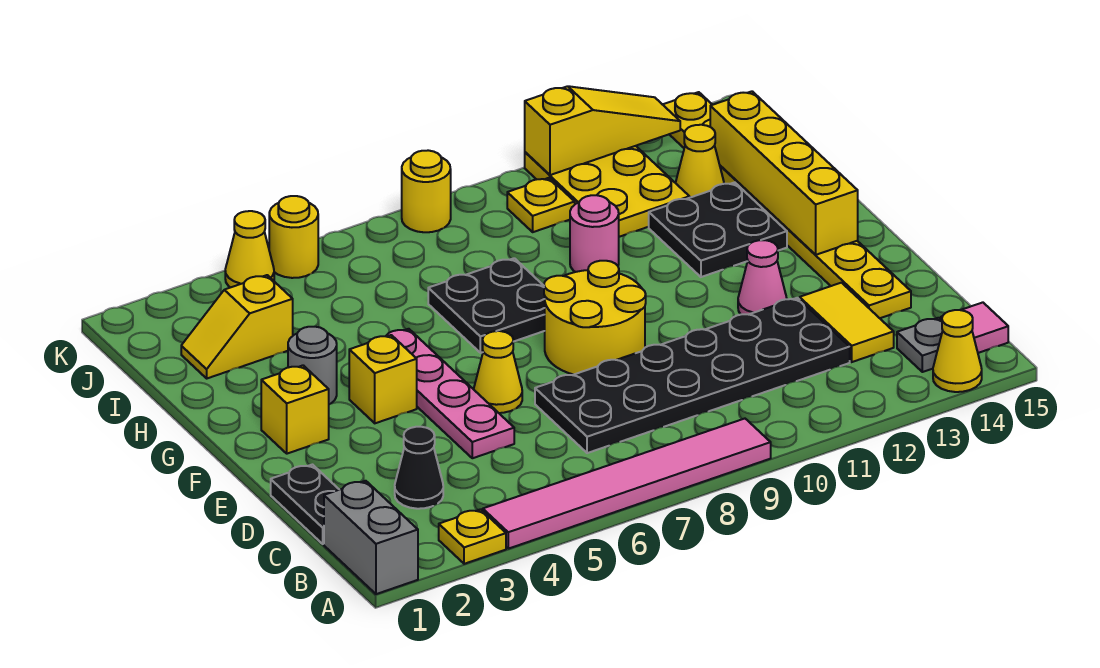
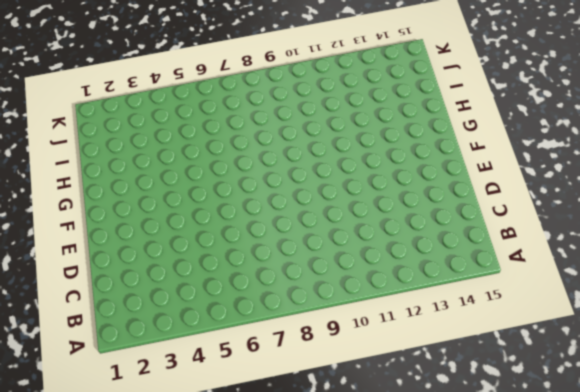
none -> grey brick A1:B1 level 1
none -> yellow plate A3 level 1
none -> pink tile A4:A9 level 1
none -> yellow cone A14 level 1

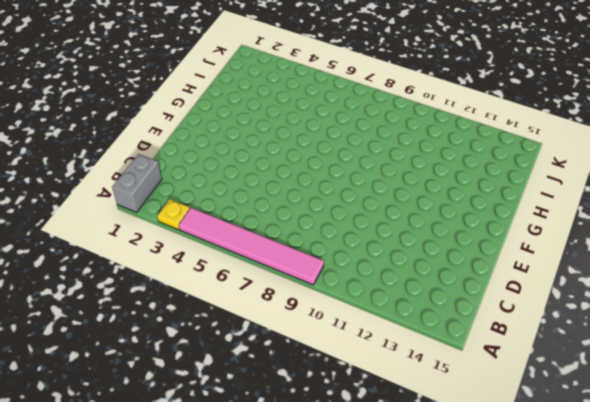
none -> yellow cone A14 level 1
none -> grey plate B14 level 1
none -> pink tile B15 level 1
none -> black plate C1:D1 level 1

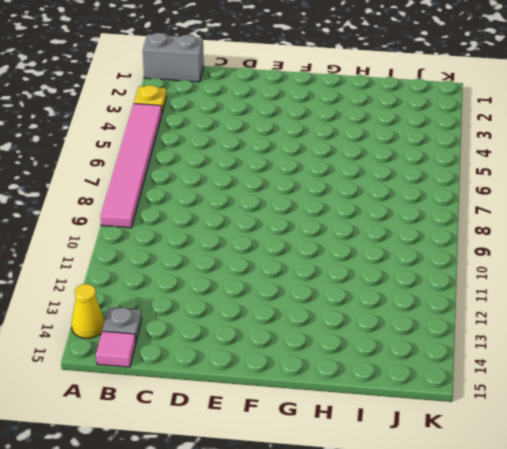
none -> black plate C1:D1 level 1
none -> black cone C3 level 1
none -> black plate C7:D12 level 1
none -> yellow tile C13:D13 level 1

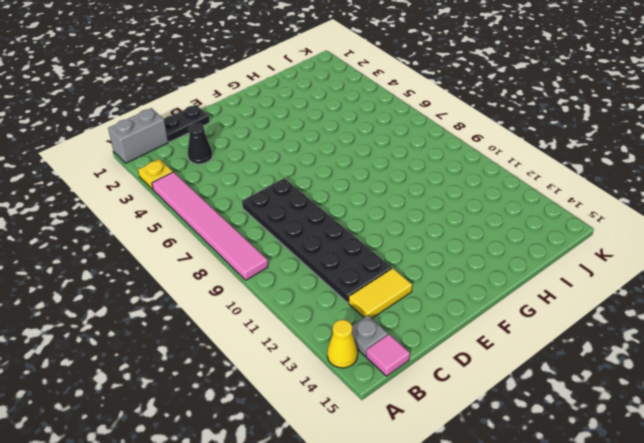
none -> pink plate D5:G5 level 1
none -> yellow plate D14:K14 level 1
none -> yellow cone E6 level 1
none -> yellow round brick E8:F9 level 1

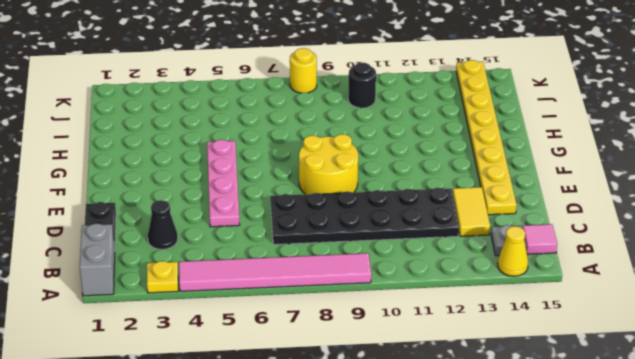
black round brick J10 level 1 -> yellow plate J10 level 1
none -> yellow cone E6 level 1
none -> pink cone E12 level 1
none -> yellow brick F2 level 1
none -> yellow brick F4 level 1

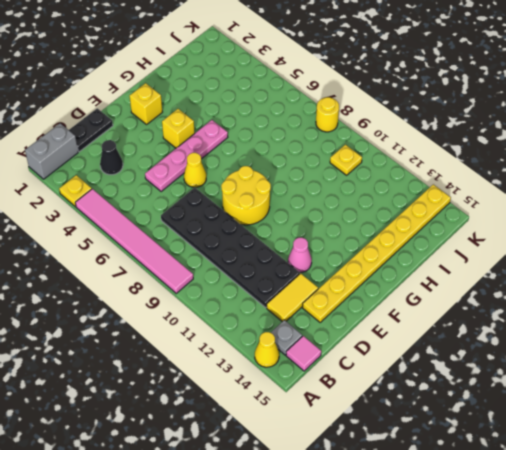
none -> grey round brick G3 level 1
none -> black plate G7:H8 level 1
none -> black plate G12:H13 level 1
none -> pink round brick H10 level 1

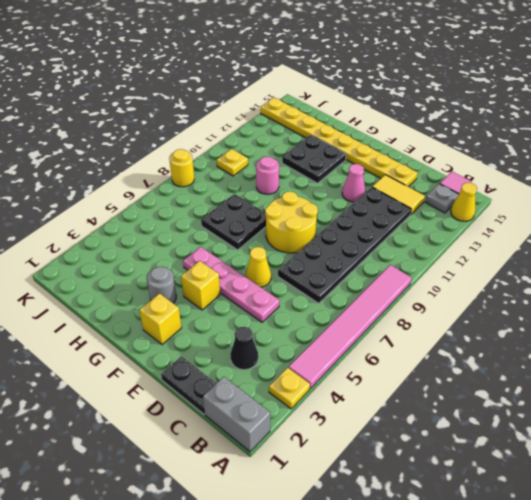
none -> yellow slope I2:I3 level 1 top 3
none -> yellow plate I11:K12 level 1
none -> yellow cone I13 level 1
none -> yellow cone K4 level 1

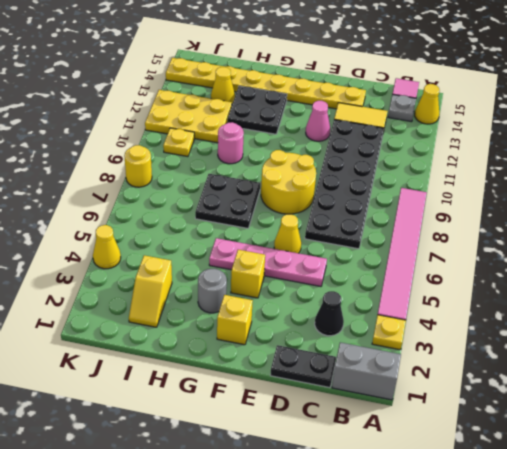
none -> yellow round brick K5 level 1
none -> yellow brick F14:I14 level 2
none -> yellow slope K11:K13 level 2 top 11

